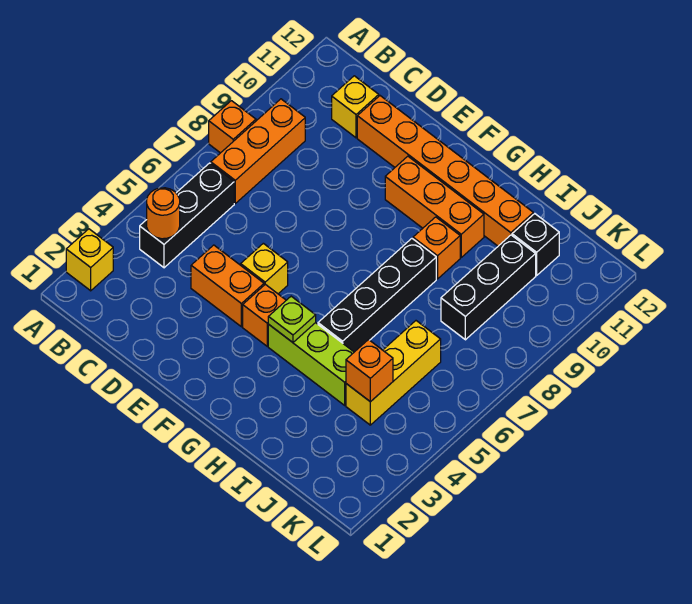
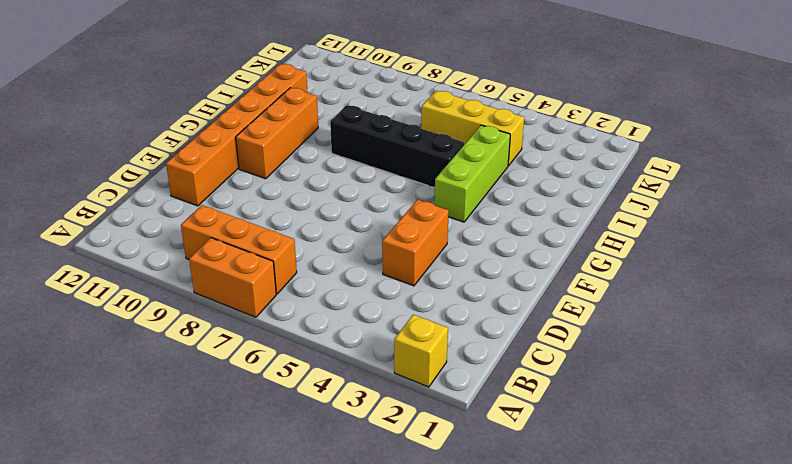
orange brick A7:A8 level 1 -> orange brick A8 level 1
none -> black brick B4:B6 level 1
none -> yellow brick C11 level 1
none -> yellow brick E5 level 1

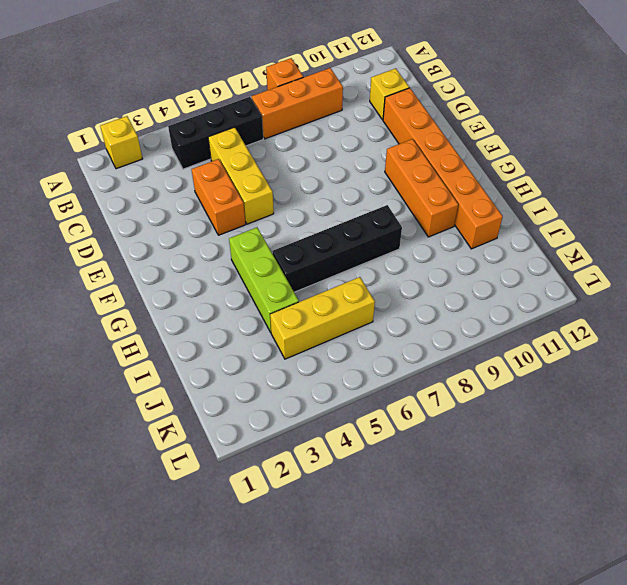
yellow brick C5:E5 level 1 -> yellow brick E5 level 1
none -> orange brick F4 level 1
none -> orange brick H9 level 1
none -> black brick J8:J10 level 1

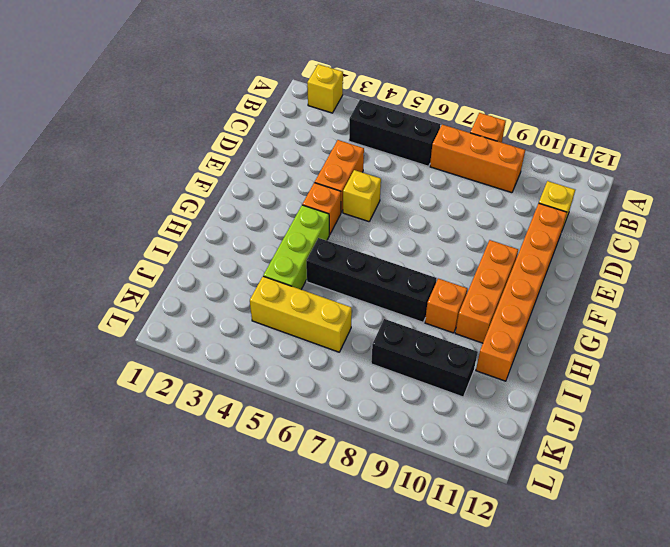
none -> black brick J11 level 1
none -> orange round brick B4 level 2
none -> lime plate G4 level 2

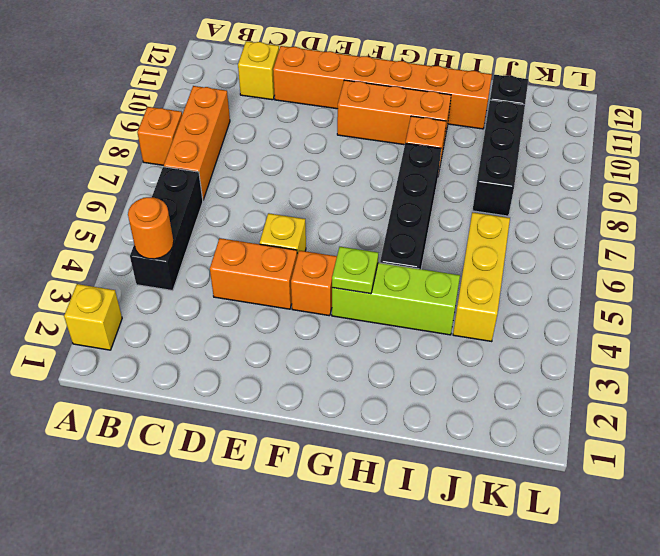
none -> orange brick J4 level 2

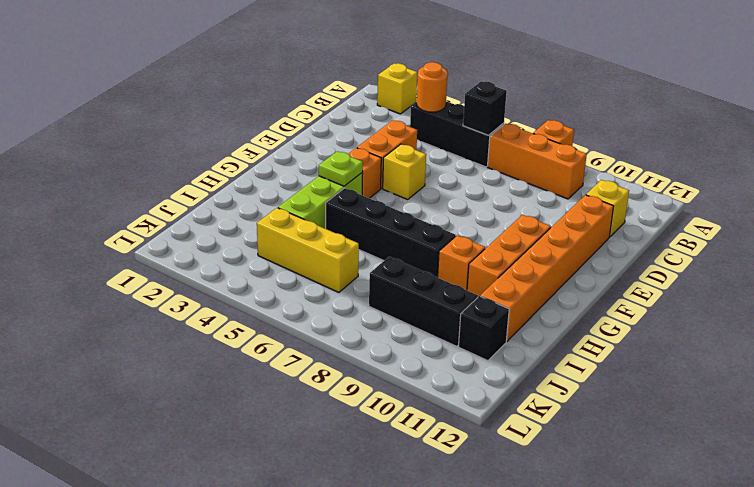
black brick B6 level 2 -> none
none -> orange brick J4 level 2

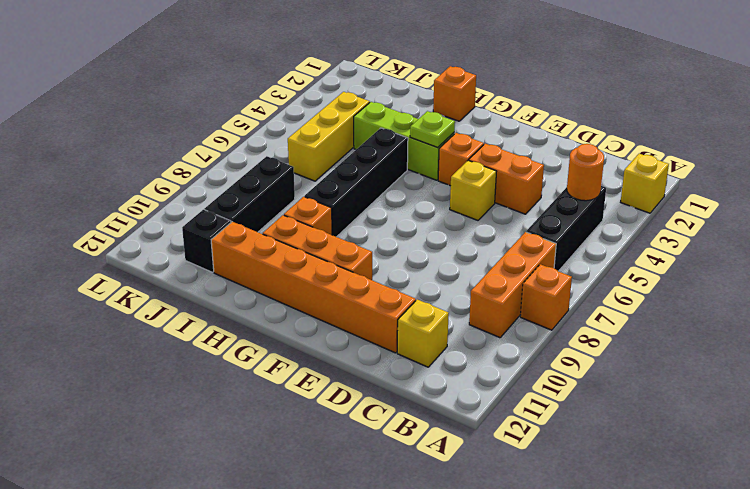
orange brick H1 level 1 -> orange brick J4 level 2

